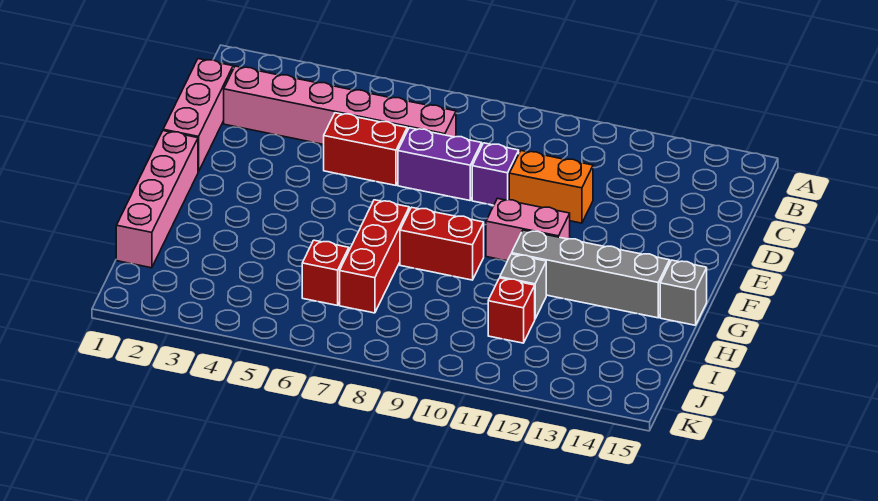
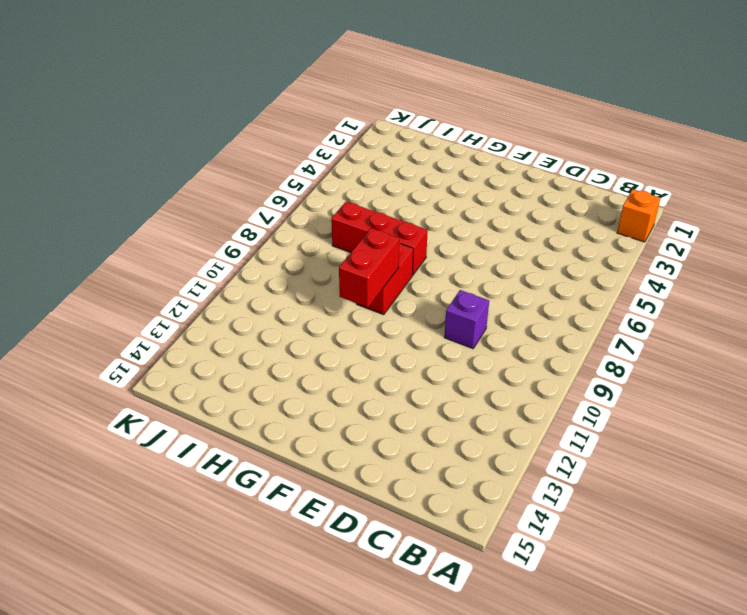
orange brick A2 level 1 -> none
red brick G9:G10 level 2 -> red brick D5:D6 level 1
none -> pink brick C1:E1 level 1
none -> pink brick C2:C7 level 1
none -> purple brick D7:D8 level 1

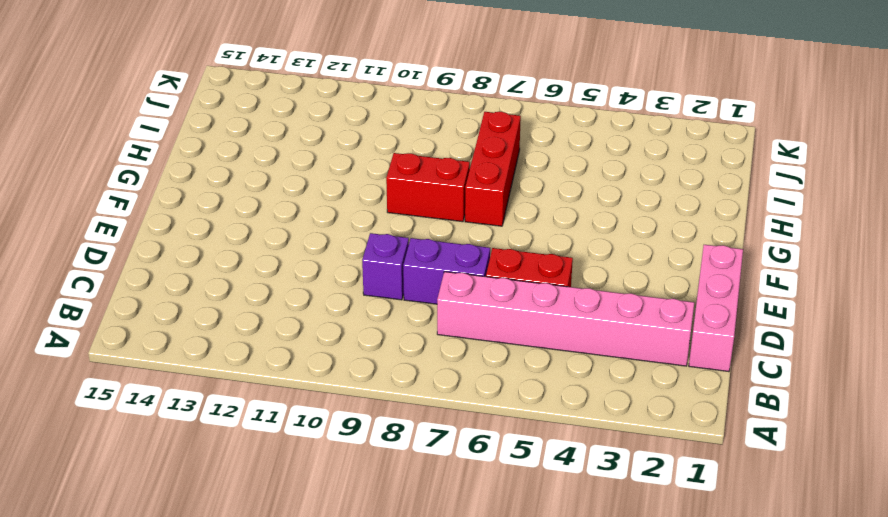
none -> orange brick D10:D11 level 1
none -> pink brick F1:I1 level 1
none -> pink brick F10:F11 level 1

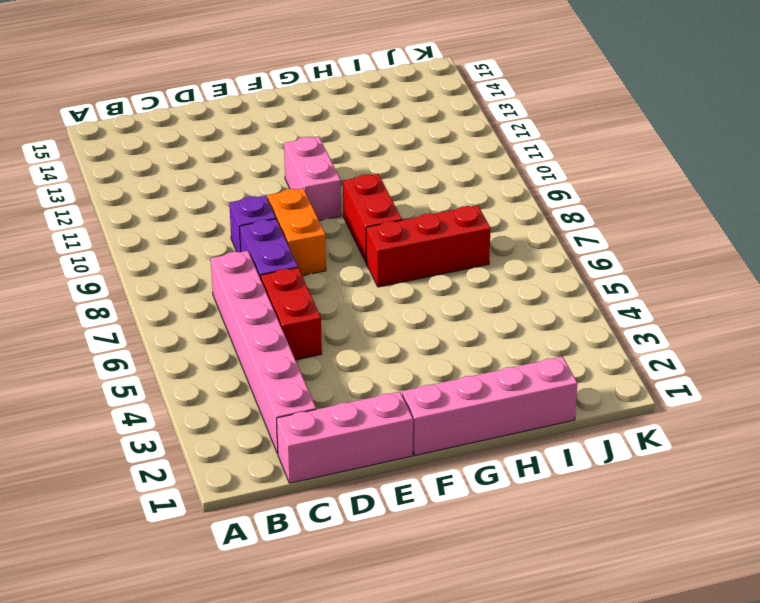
orange brick E8:E9 level 1 -> orange brick D10:D11 level 1
none -> grey brick G11:G14 level 1
none -> grey brick G15 level 1
none -> grey brick H11 level 1

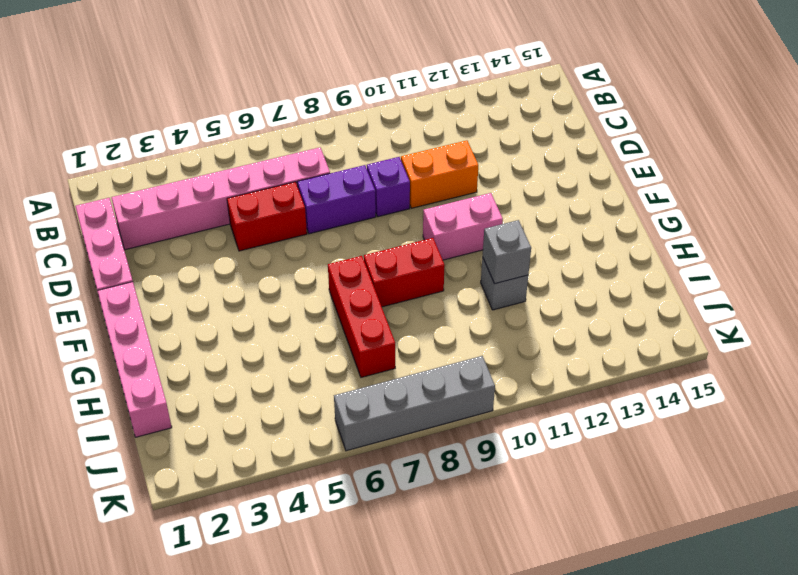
grey brick H11 level 2 -> grey brick G15 level 1
grey brick K6:K9 level 1 -> grey brick G11:G14 level 1
none -> red brick I6 level 1
none -> red brick I11 level 1

